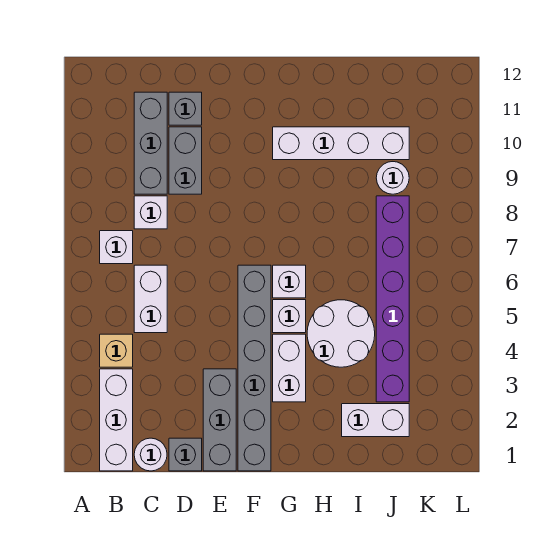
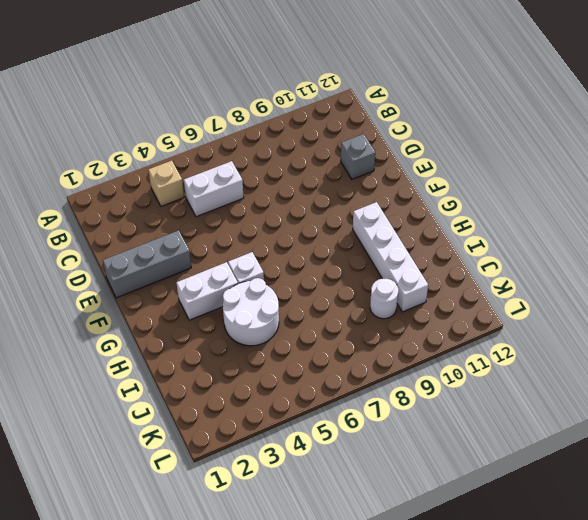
none -> white brick B1:B3 level 1
none -> white brick B7 level 1
none -> white round brick C1 level 1

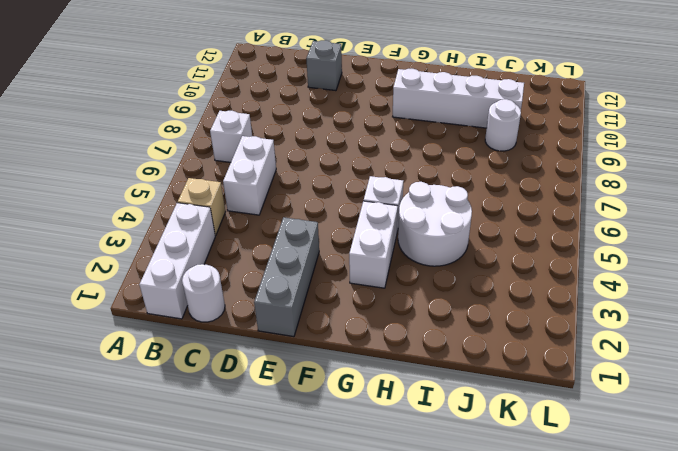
none -> white brick C8 level 1
none -> grey brick C9:C11 level 1
none -> grey brick D1 level 1

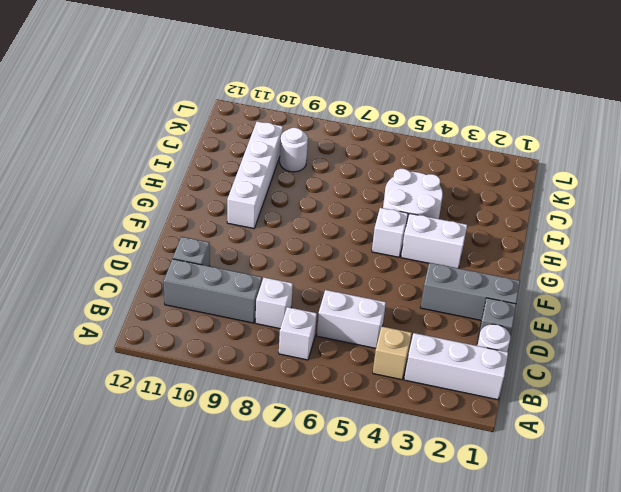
none -> grey brick D9:D10 level 1
none -> grey brick F1:F6 level 1
none -> white brick G6 level 1

